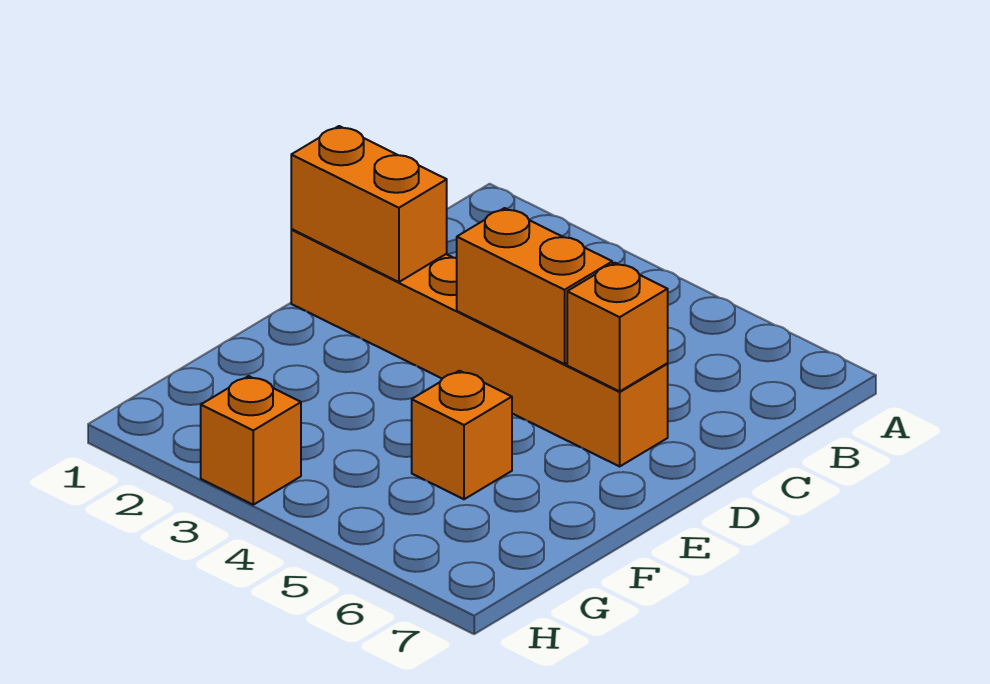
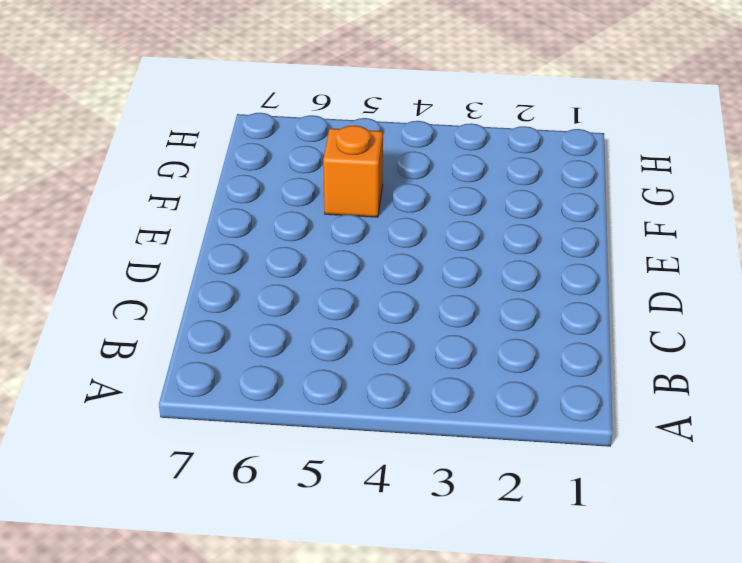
none -> orange brick D1:D6 level 1
none -> orange brick H3 level 1

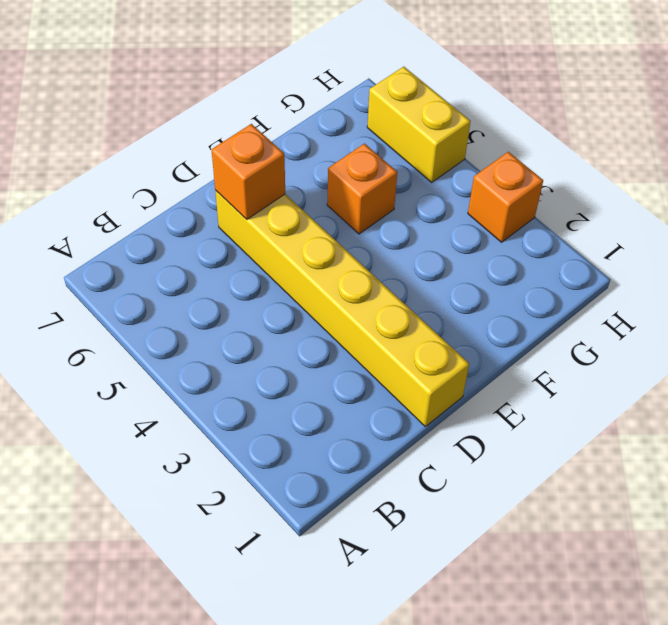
yellow brick D1:D6 level 1 -> orange brick D1:D6 level 1
yellow brick H5:H6 level 1 -> none
none -> orange brick D1:D2 level 2
none -> orange brick D4:D5 level 2

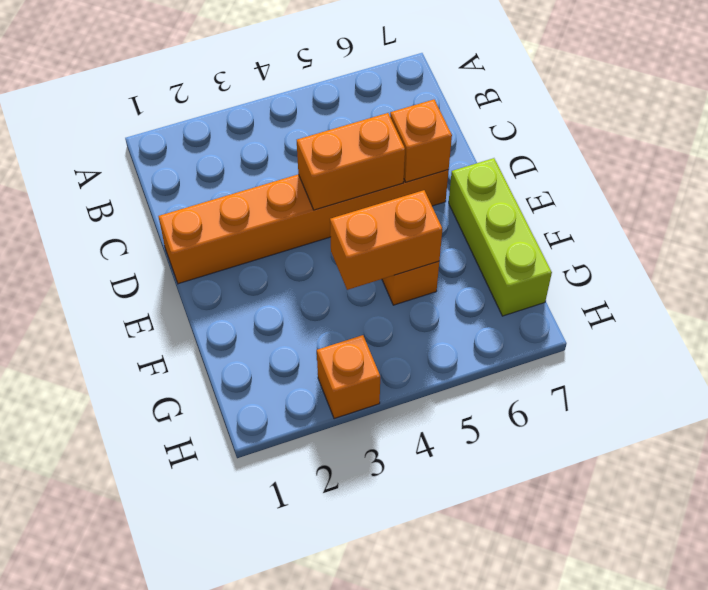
lime brick E7:G7 level 1 -> none
orange brick F4:F5 level 2 -> orange brick D1:D2 level 2

